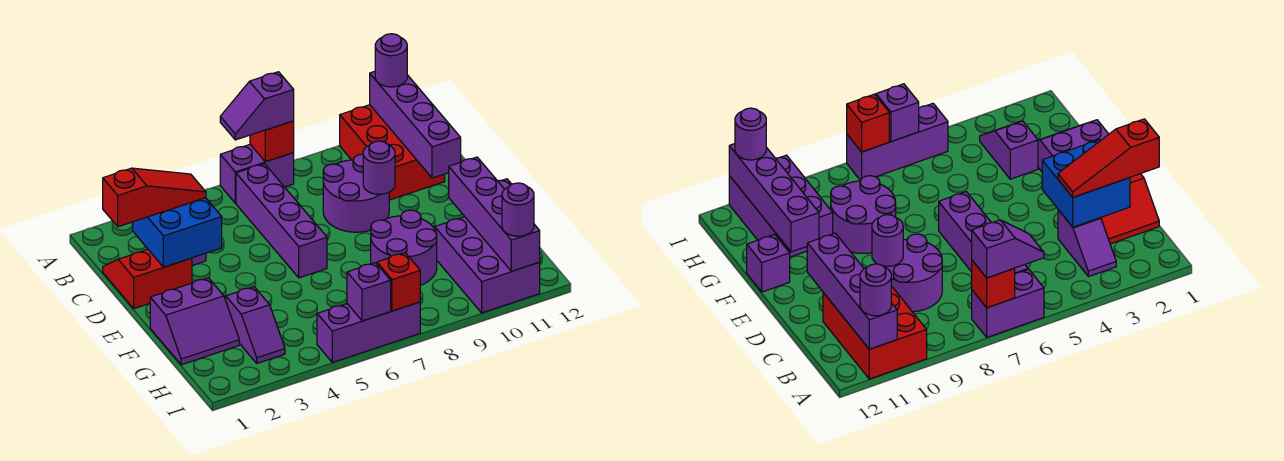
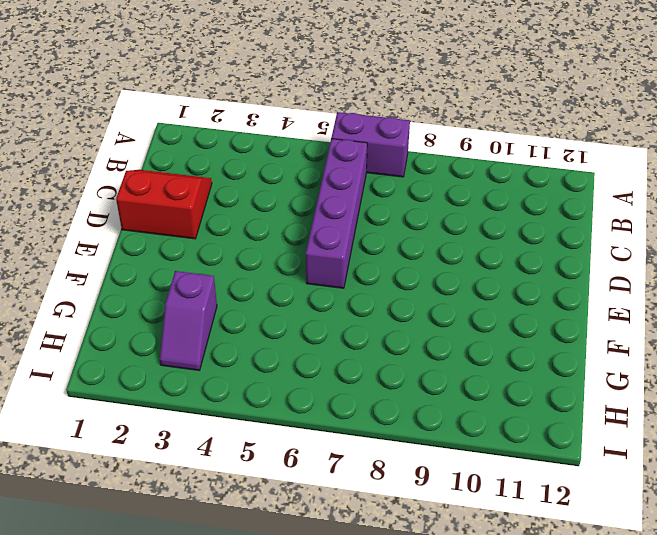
none -> red brick A10:C11 level 1
none -> purple slope B3:C3 level 1 top C
none -> purple round brick C8:D9 level 1

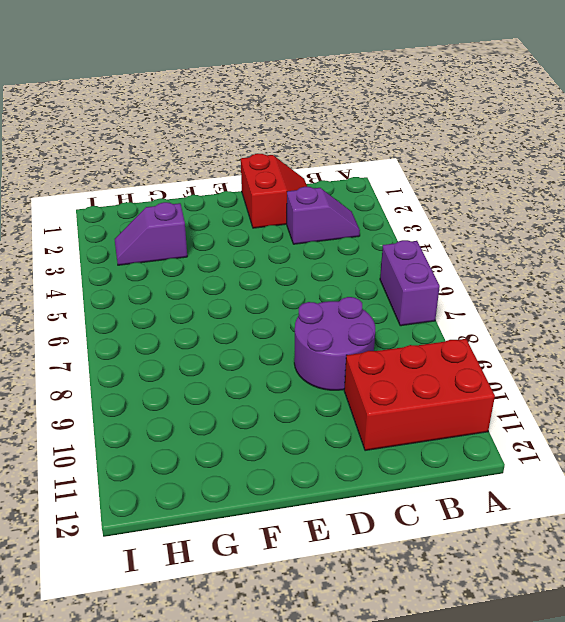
none -> purple brick B6:E6 level 1
none -> purple slope F1:G2 level 1 top F
none -> purple round brick F8:G9 level 1

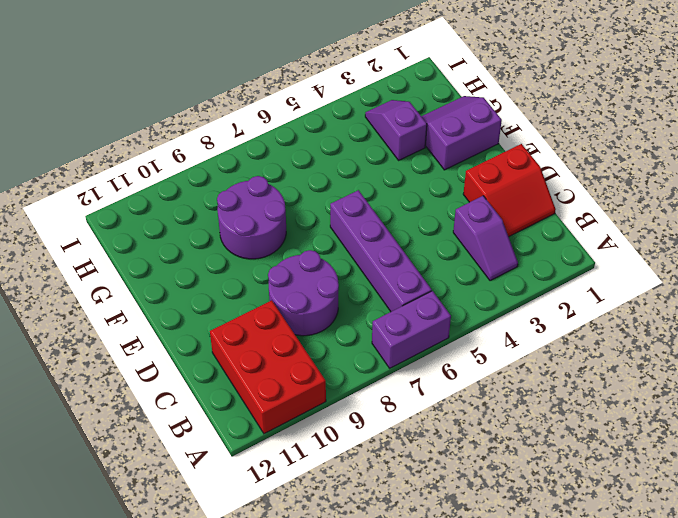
none -> purple brick F12 level 1
none -> purple brick G10:I11 level 1
none -> purple brick I5:I7 level 1

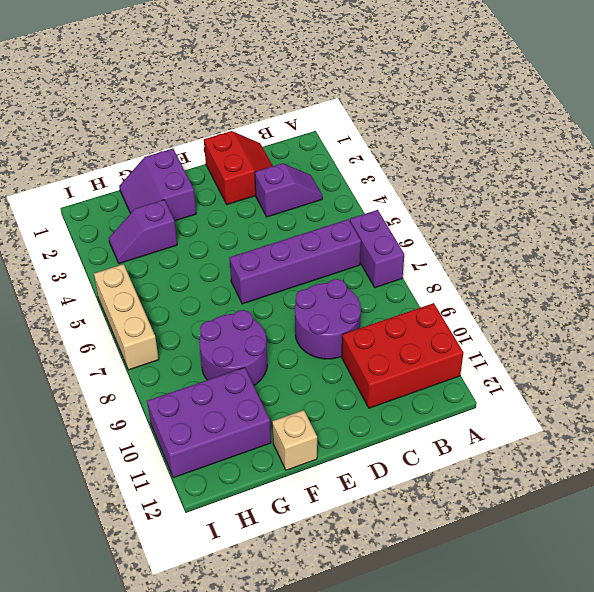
tan brick F12 level 1 -> purple brick F12 level 1
tan brick I5:I7 level 1 -> purple brick I5:I7 level 1
none -> red brick A7 level 2
none -> purple brick A11:D11 level 2
none -> blue brick C2:D3 level 2

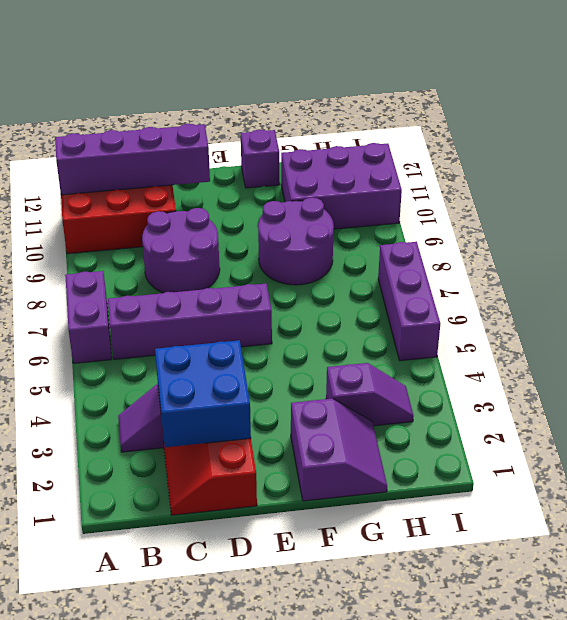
none -> red brick A7 level 2
none -> purple round brick D9 level 2
none -> purple brick F11:I11 level 2

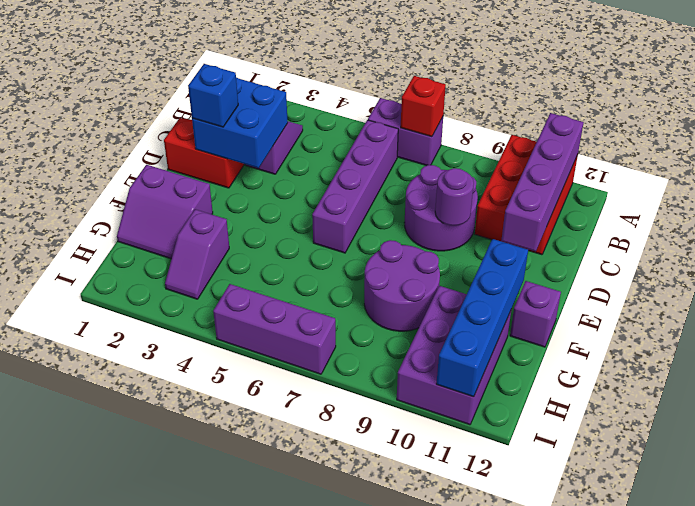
blue brick D2 level 3 -> none
blue brick F11:I11 level 2 -> purple brick F11:I11 level 2
none -> purple brick I6 level 2
none -> red brick I7 level 2
none -> purple slope A6:A7 level 3 top 7

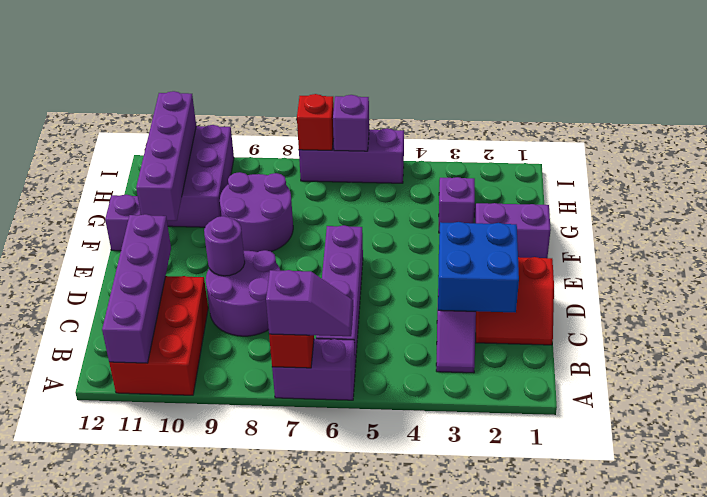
none -> purple round brick A11 level 3
none -> red slope C1:C3 level 3 top 1
none -> purple round brick I11 level 3

